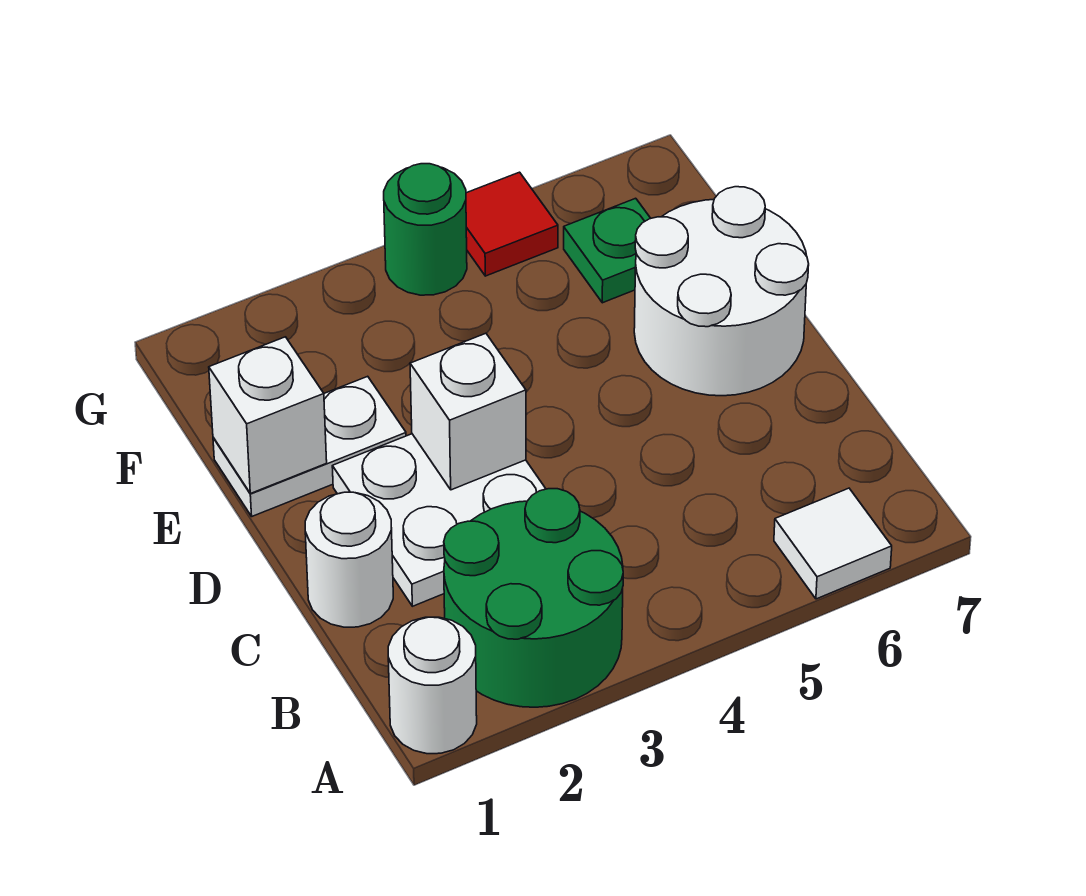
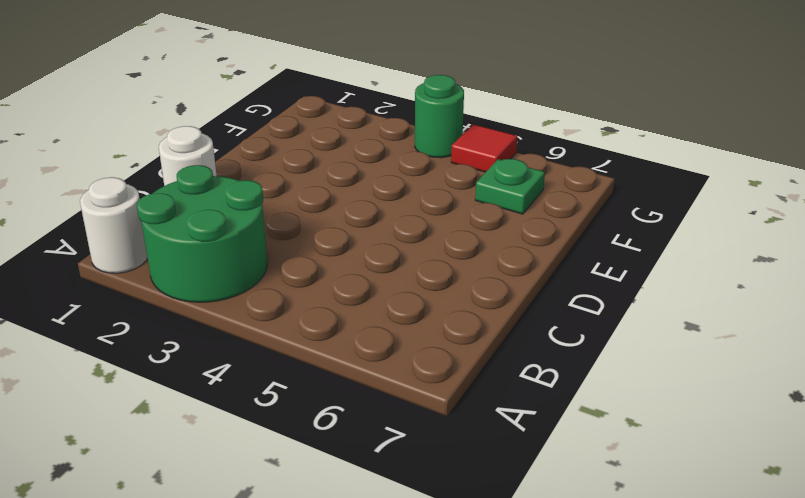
none -> white tile A6 level 1
none -> white plate C2:D3 level 1
none -> white round brick D6:E7 level 1

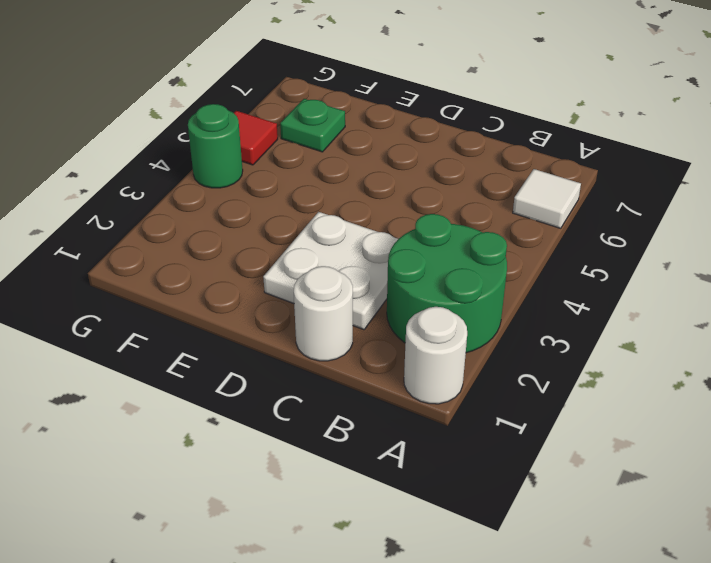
none -> white round brick D6:E7 level 1
none -> white plate E1:E2 level 1
none -> white brick D3 level 2

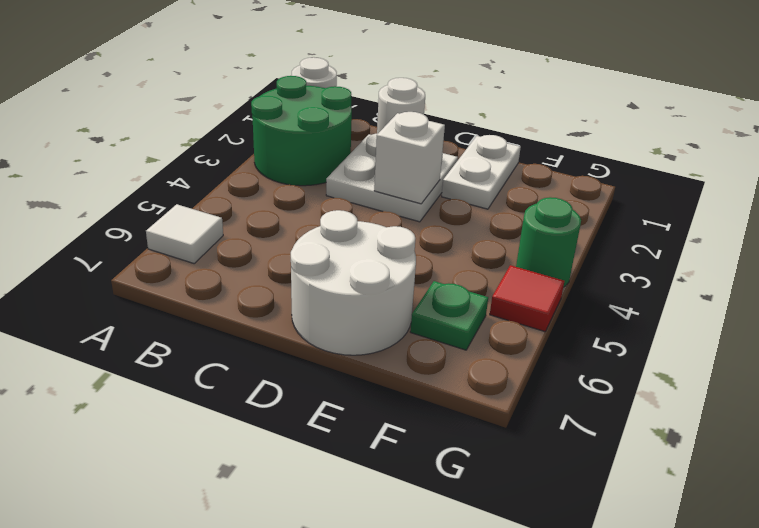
none -> white brick E1 level 2

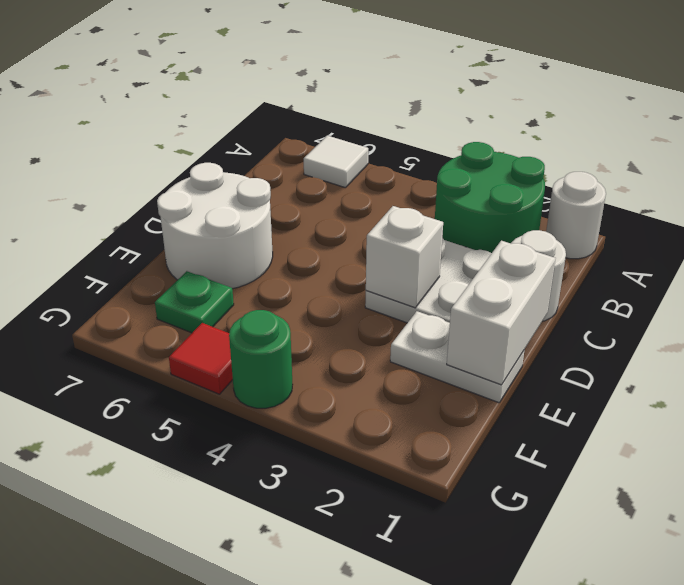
white brick D1:E1 level 2 -> white brick E1 level 2

